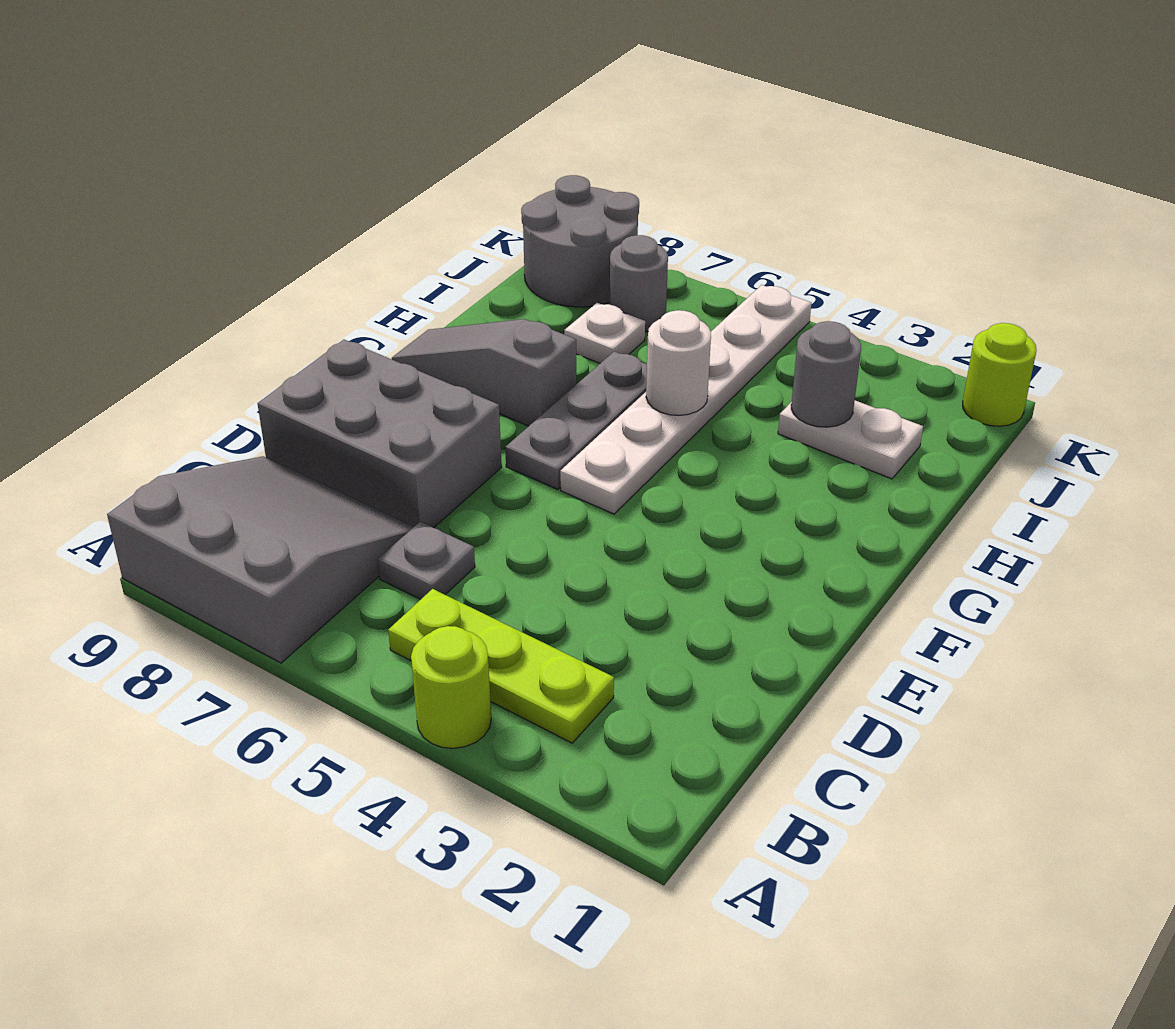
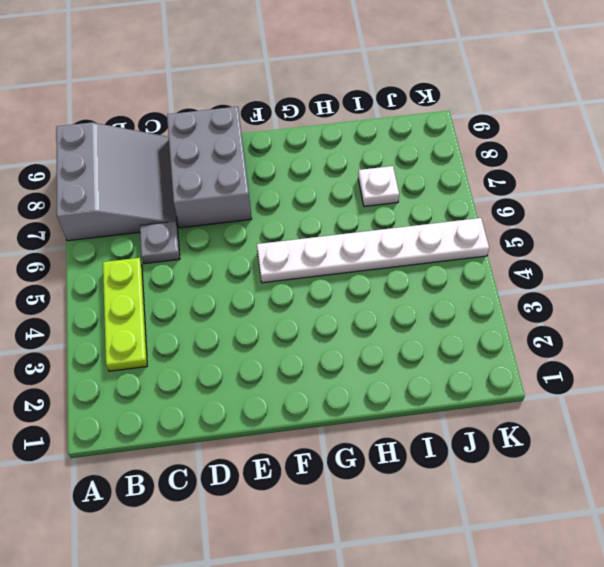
none -> lime round brick A4 level 1
none -> grey plate F6:H6 level 1
none -> grey slope G7:G9 level 1 top 7

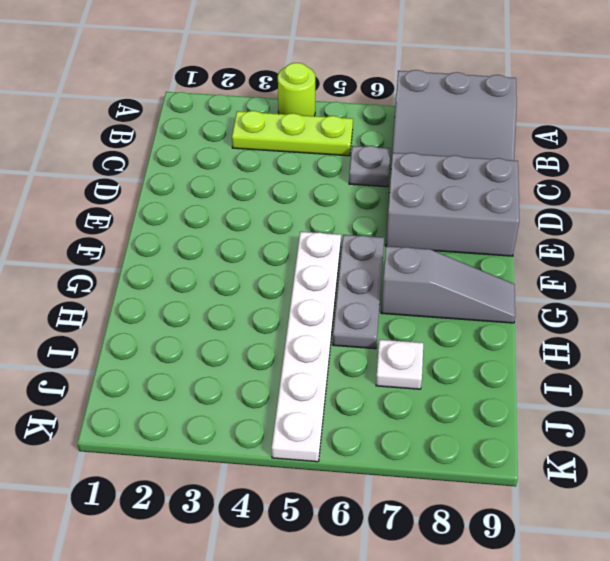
none -> white plate I2:I3 level 1
none -> grey round brick J7 level 1
none -> grey round brick J8:K9 level 1

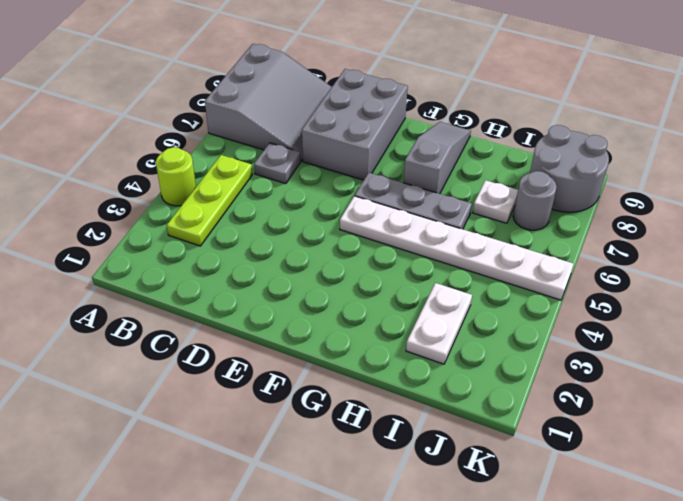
none -> lime round brick K1 level 1
none -> white round brick H5 level 2
none -> grey round brick I3 level 2

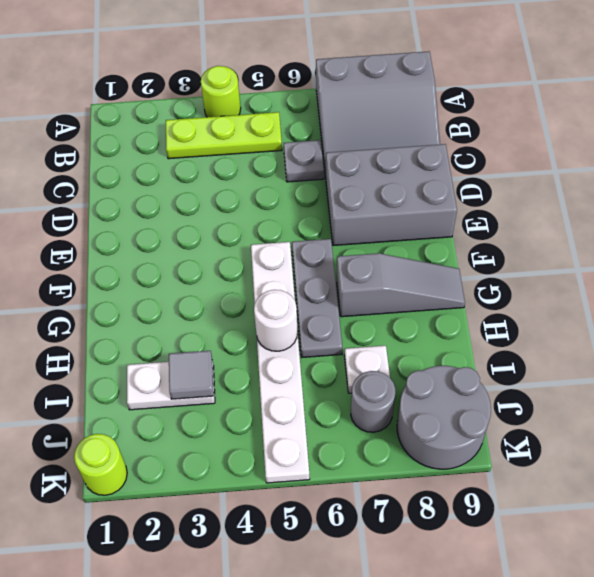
grey tile I3 level 2 -> grey round brick I3 level 2

